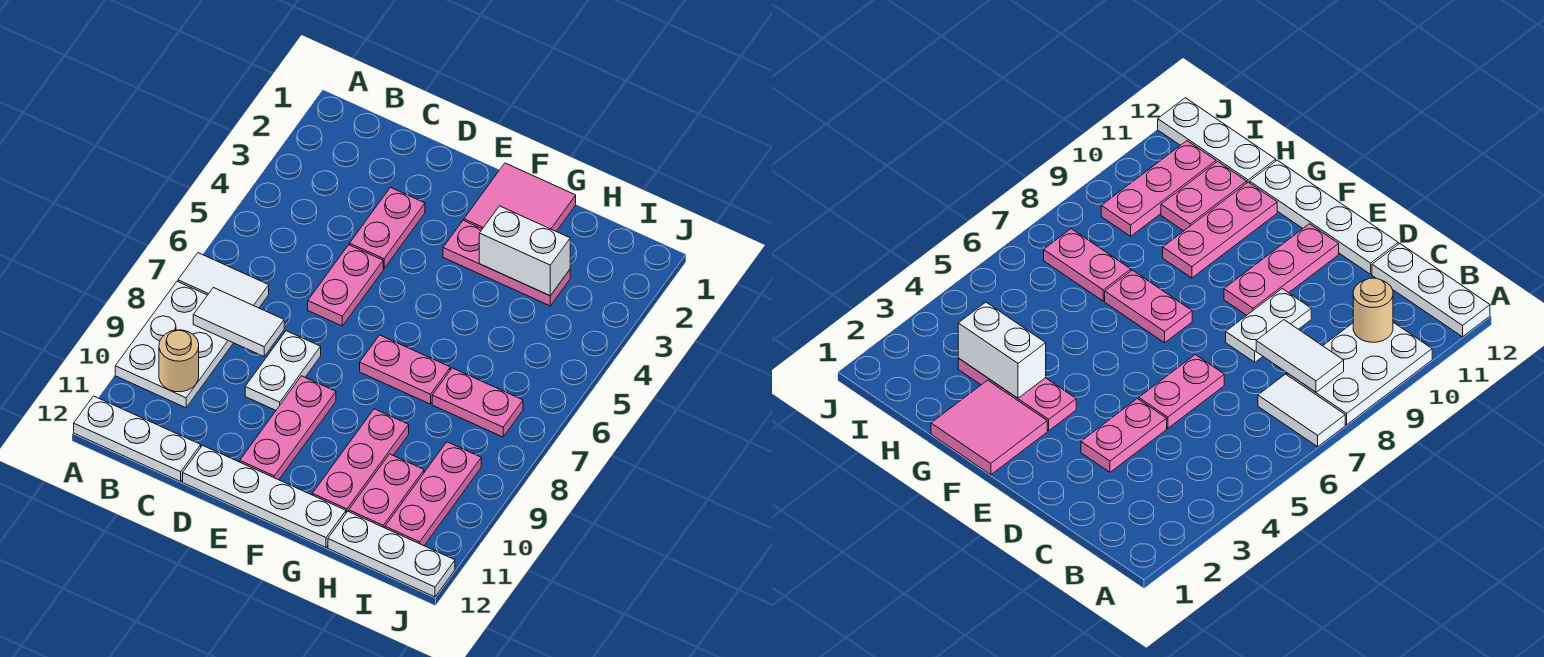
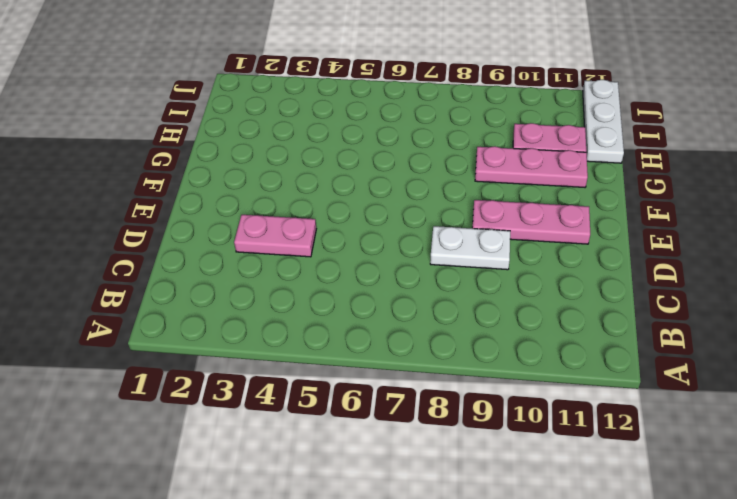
none -> white tile A7:B7 level 1
none -> white plate A8:B10 level 1
none -> white plate A12:C12 level 1

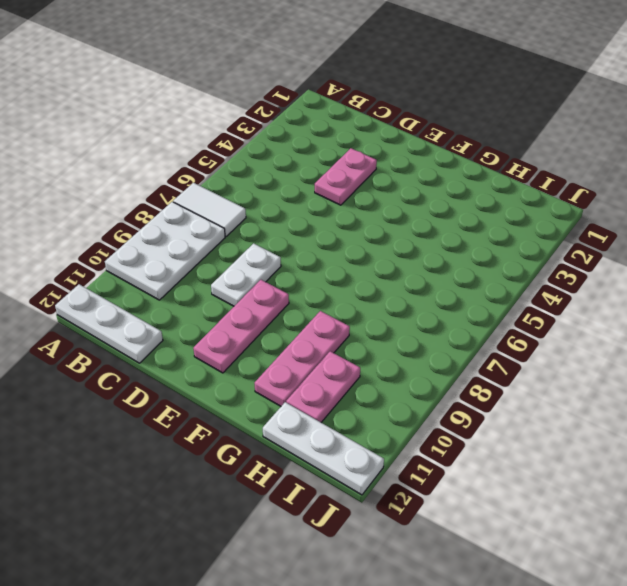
none -> pink plate D5:D6 level 1
none -> white plate D12:G12 level 1
none -> pink tile F1:G2 level 1

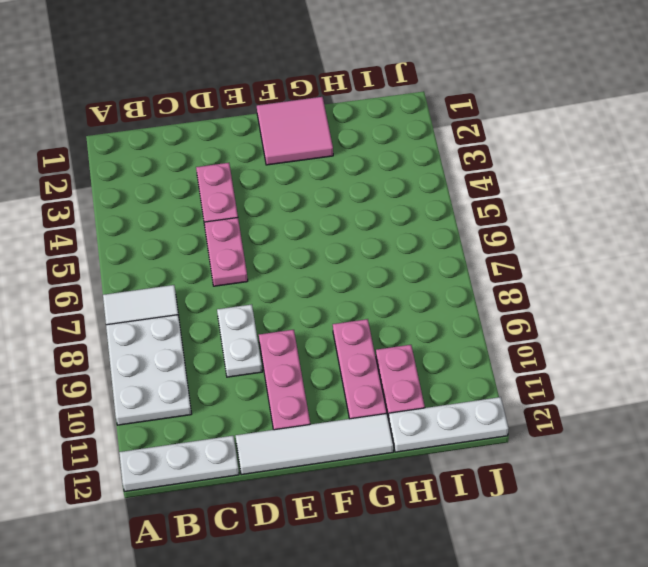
white tile D12:G12 level 1 -> white plate D12:G12 level 1
none -> pink plate F3:H3 level 1
none -> pink plate F7:G7 level 1
none -> pink plate H7:I7 level 1

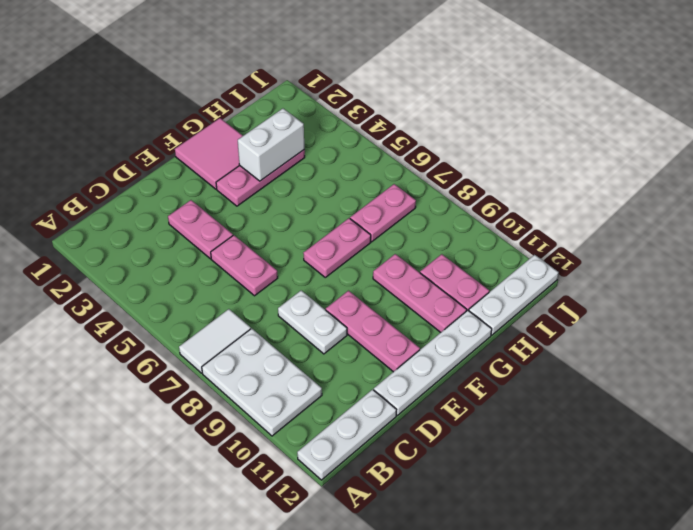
none -> pink plate I9:I11 level 1
none -> white tile B8:C8 level 2
none -> tan round brick B10 level 2

